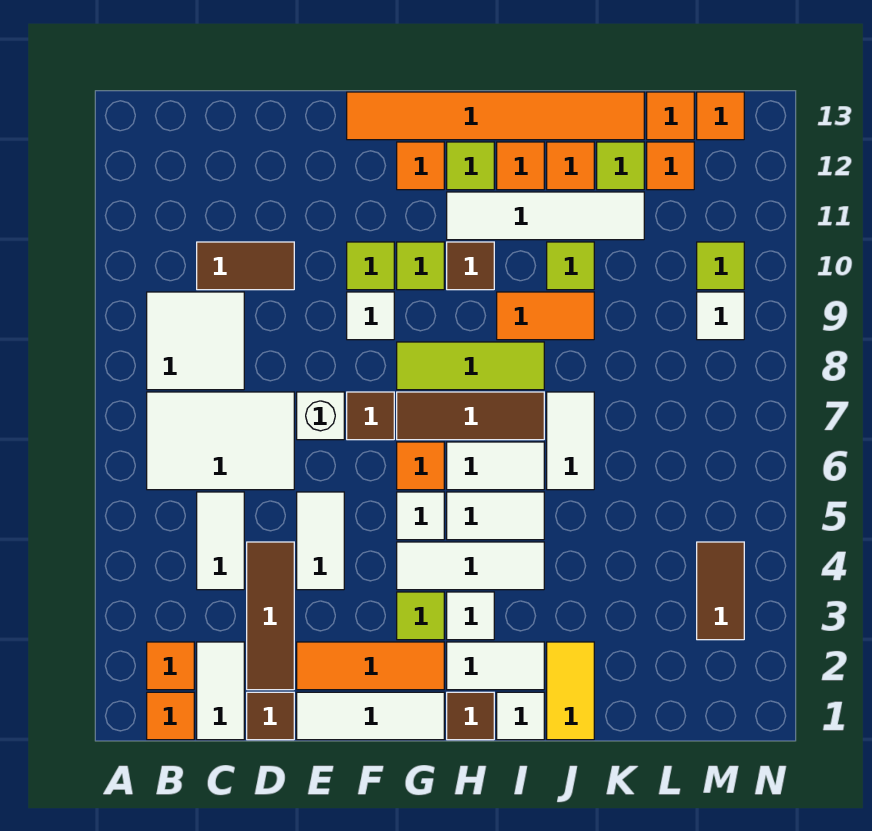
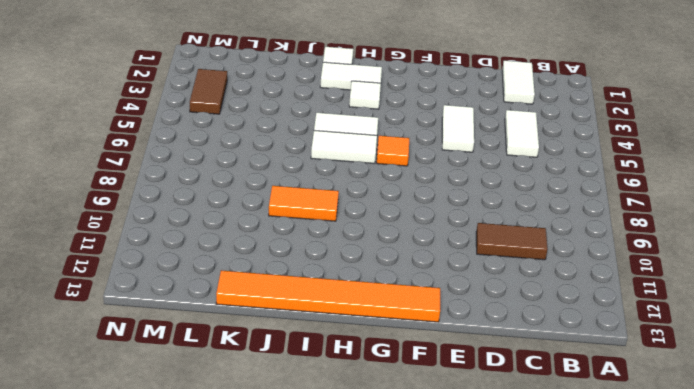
none -> orange tile B1 level 1
none -> orange tile B2 level 1
none -> white tile B6:D7 level 1
none -> white tile B8:C9 level 1

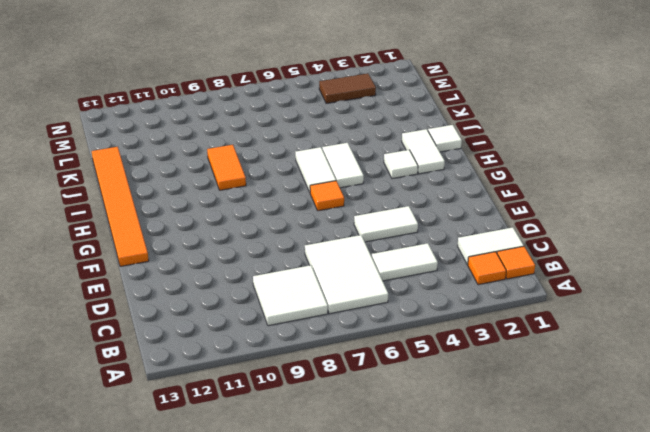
none -> brown tile C10:D10 level 1
none -> brown tile D1 level 1
none -> brown tile D2:D4 level 1
none -> white tile E1:G1 level 1

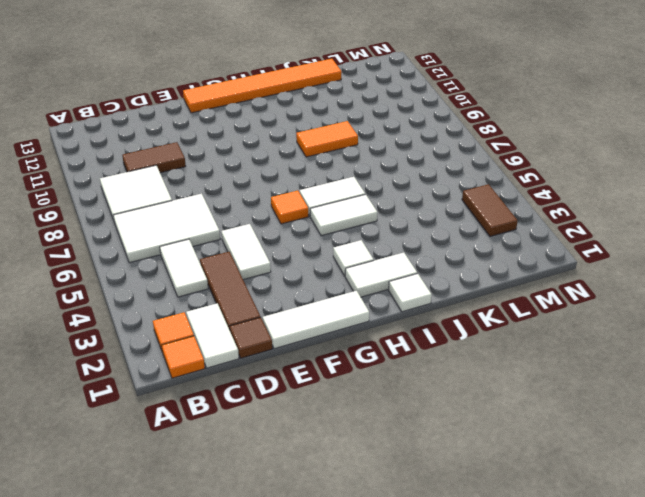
none -> orange tile E2:G2 level 1
none -> white brick E7 level 1
none -> brown tile F7 level 1
none -> white tile F9 level 1

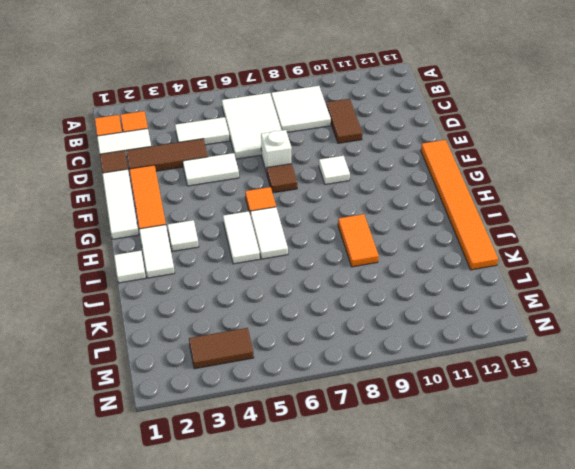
none -> lime tile F10 level 1
none -> lime tile G3 level 1
none -> white tile G4:I4 level 1
none -> white tile G5 level 1

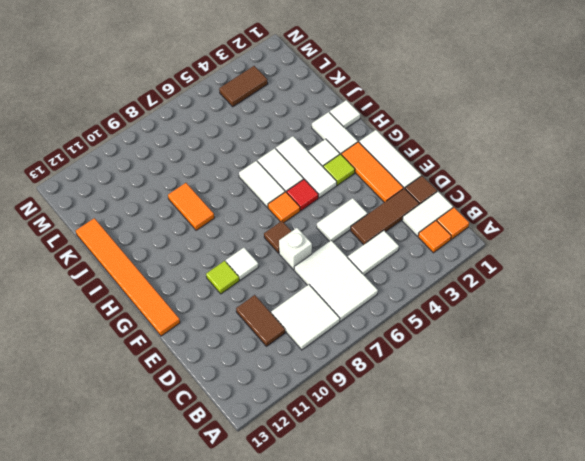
red tile G5 level 1 -> white tile G5 level 1
none -> brown tile G7:I7 level 1
none -> lime tile G8:I8 level 1
none -> lime tile G10 level 1
none -> orange tile G12 level 1

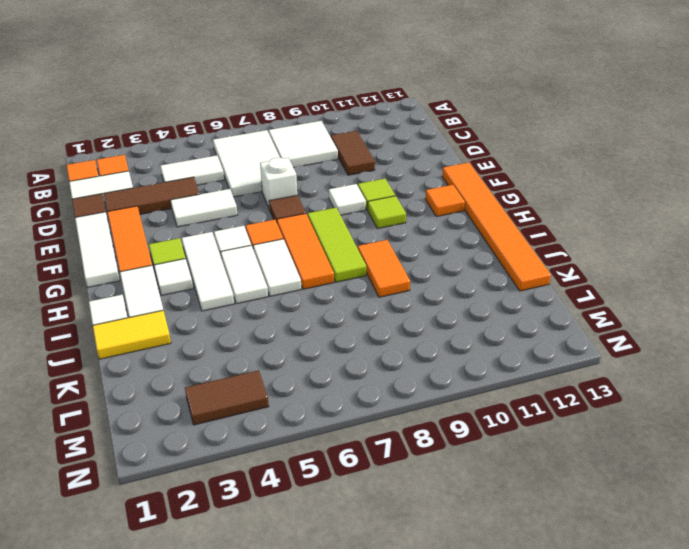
orange tile G7:I7 level 1 -> brown tile G7:I7 level 1
none -> brown tile H1 level 1
none -> brown tile H10 level 1
none -> white tile H11:K11 level 1
none -> lime tile H12 level 1

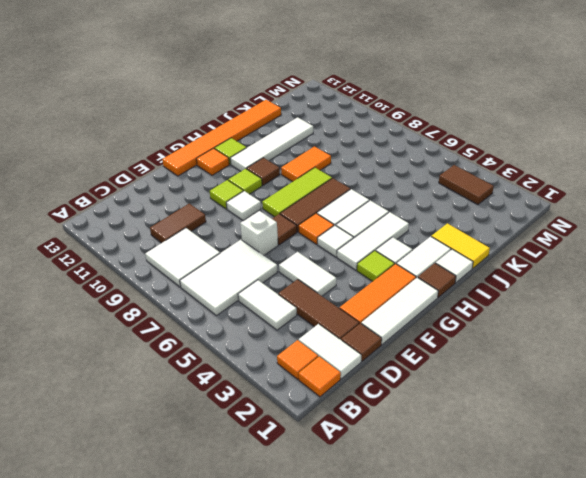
none -> orange tile I12 level 1
none -> white tile J6:J7 level 1
none -> lime tile J10 level 1
none -> orange tile J12 level 1

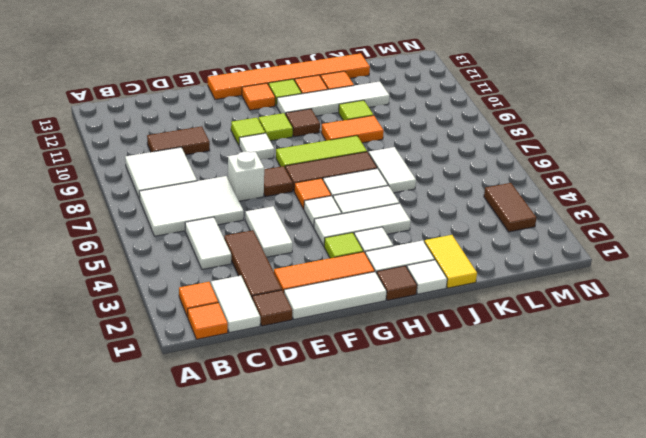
none -> lime tile K12 level 1
none -> orange tile L12 level 1
none -> orange tile L13 level 1
none -> white tile M9 level 1

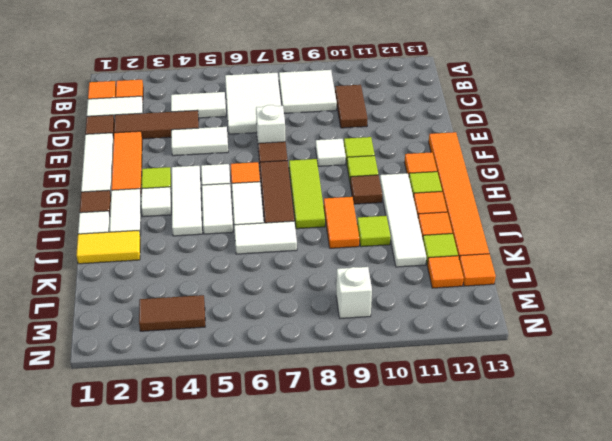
white brick M9 level 1 -> white tile M9 level 1
none -> lime tile M10 level 1
none -> orange tile M13 level 1

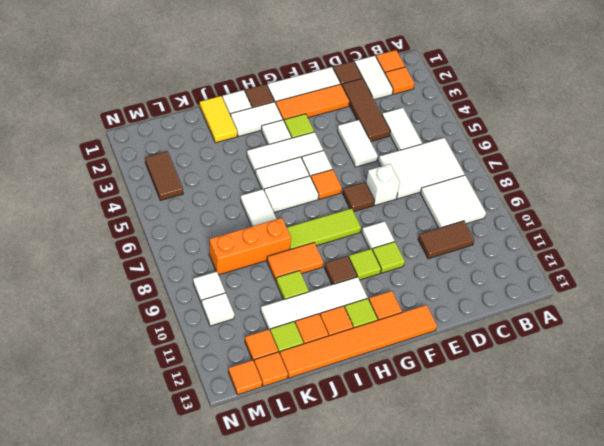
orange brick J8:L8 level 1 -> none
white tile M10 level 1 -> lime tile M10 level 1
none -> brown tile G7:I7 level 1

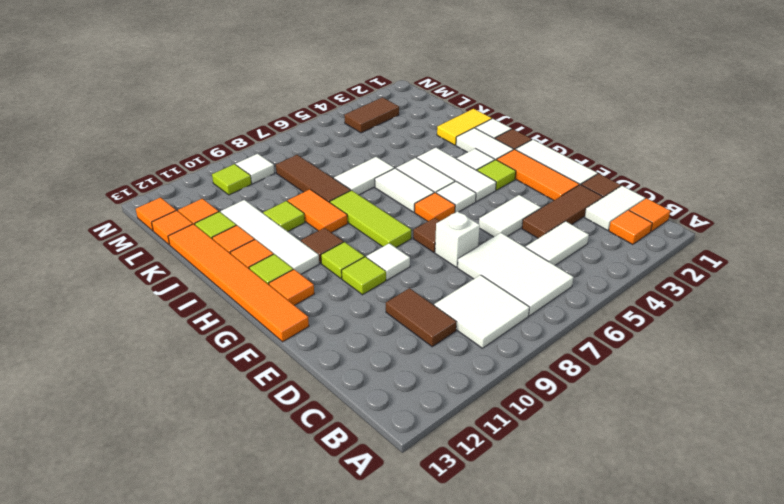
brown tile J8:L8 level 1 -> brown tile G7:I7 level 1

